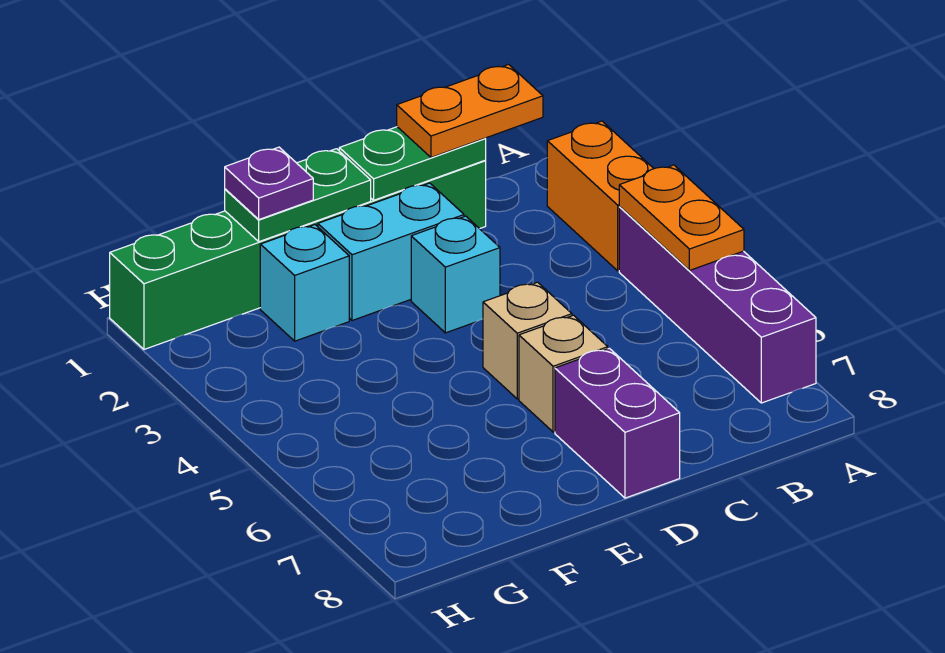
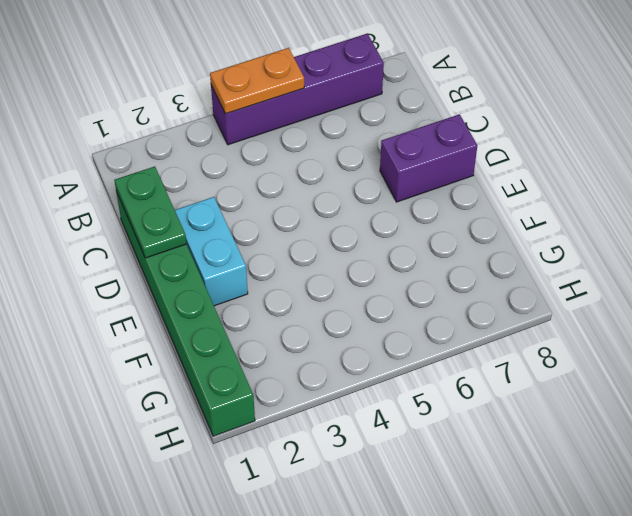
none -> orange brick A2:A3 level 1
none -> cyan brick D3 level 1
none -> tan brick D5 level 1

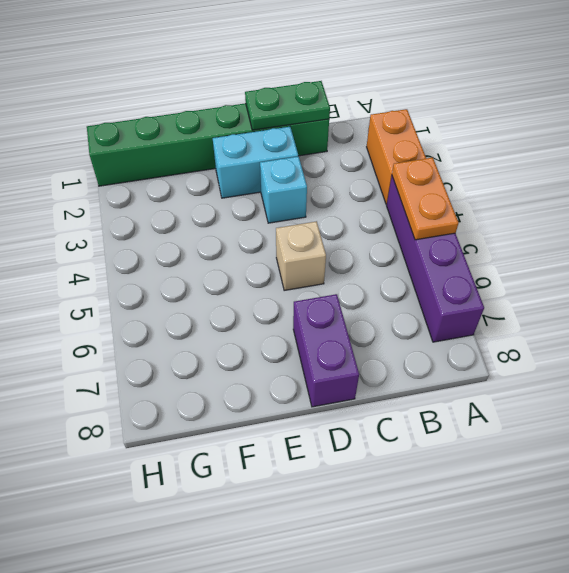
none -> tan brick D6 level 1
none -> cyan brick F2 level 1
none -> green plate E1:F1 level 2

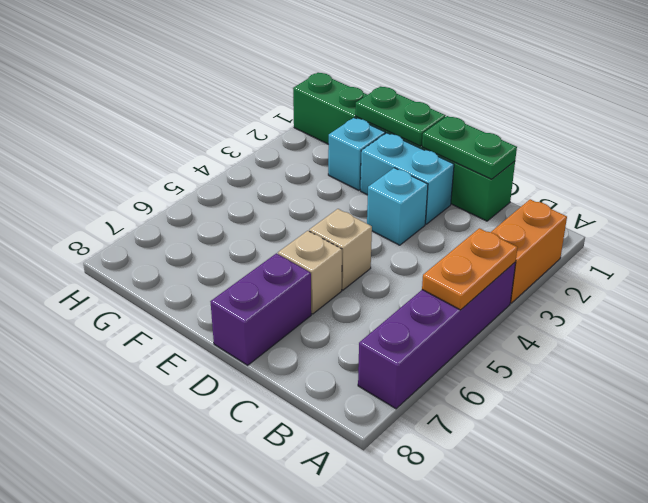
none -> orange plate B1:C1 level 3
none -> purple plate F1 level 3

